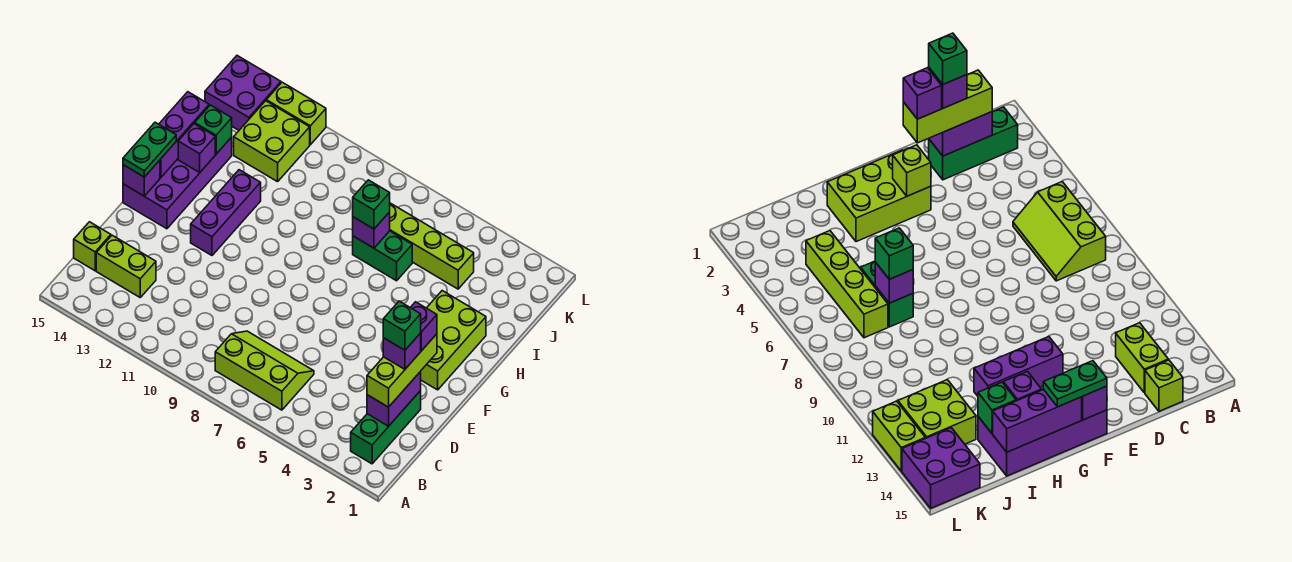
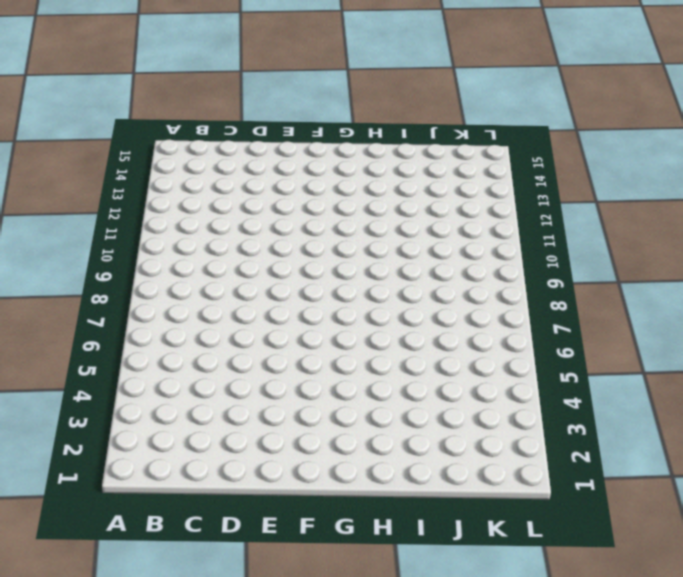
none -> green brick B2:D2 level 1
none -> lime slope B6:C8 level 1 top B
none -> lime brick C13:C14 level 1

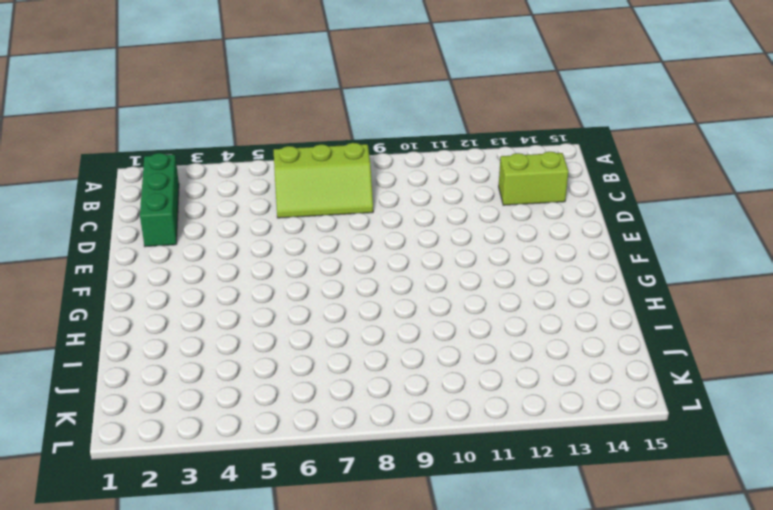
none -> lime brick C15 level 1
none -> lime brick F2:H3 level 1
none -> purple brick F12:H12 level 1

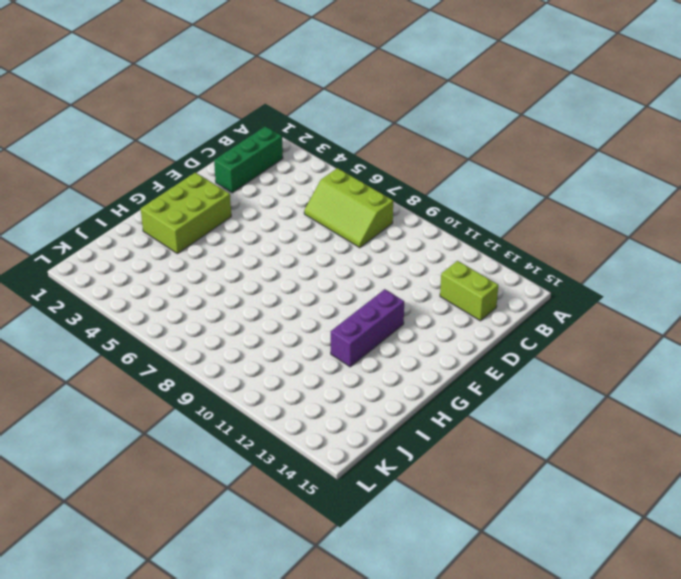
none -> lime brick C15 level 1
none -> purple brick F14:I15 level 1
none -> green brick I6:I7 level 1

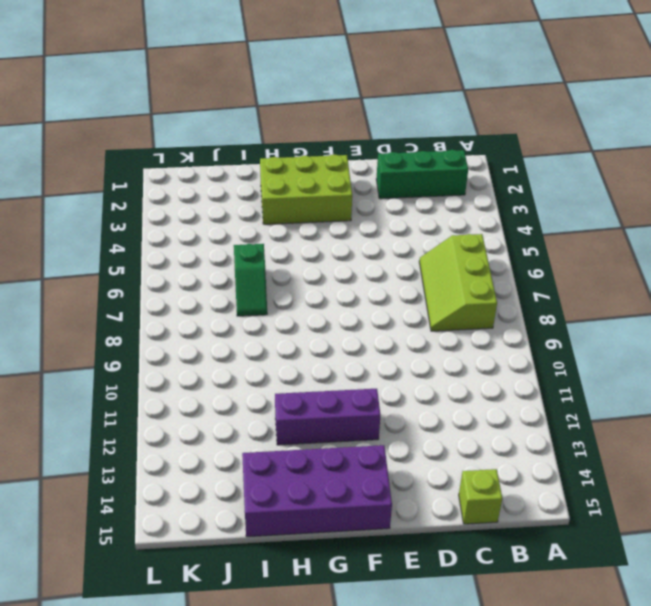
green slope I6:I7 level 1 top 6 -> green brick I6:I7 level 1
none -> lime brick C13:C14 level 1
none -> lime brick J4:J7 level 1
none -> lime brick J12:K13 level 1

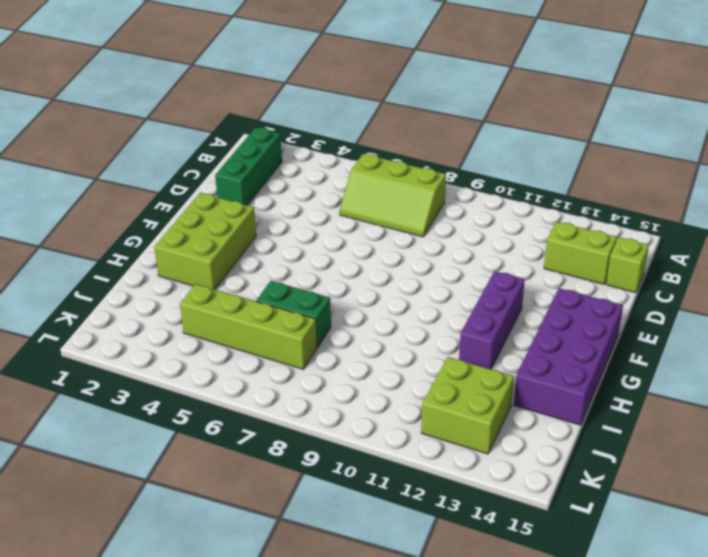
none -> purple brick K14:L15 level 1
none -> lime brick L12:L13 level 1
none -> purple brick C2:D2 level 2

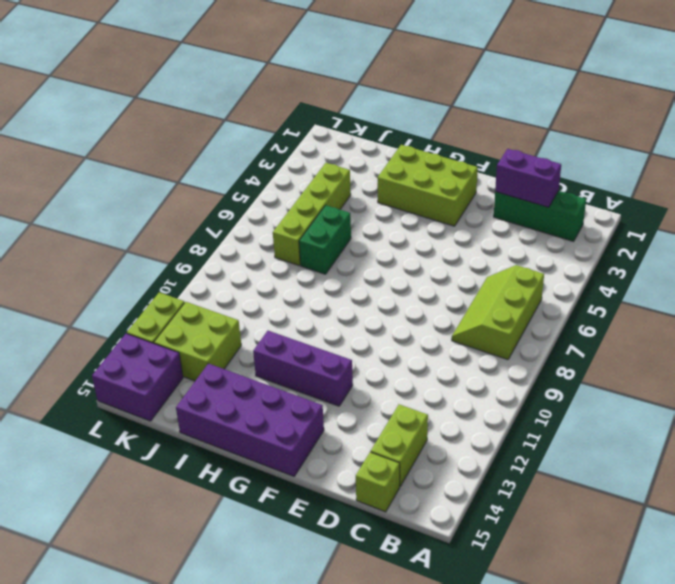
none -> lime brick F3 level 2
none -> purple brick F15 level 2
none -> purple brick G15:I15 level 2

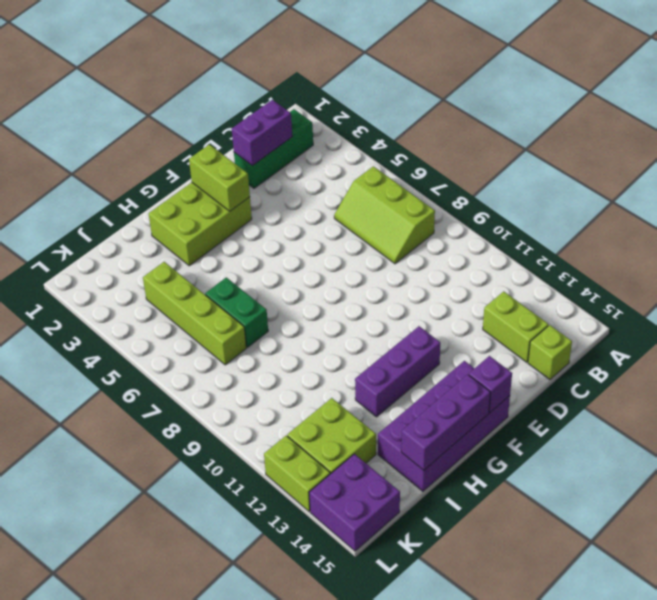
lime brick F2:F3 level 2 -> lime brick F3 level 2
none -> purple brick H14 level 2
none -> purple brick I7 level 2
none -> green brick I14 level 2

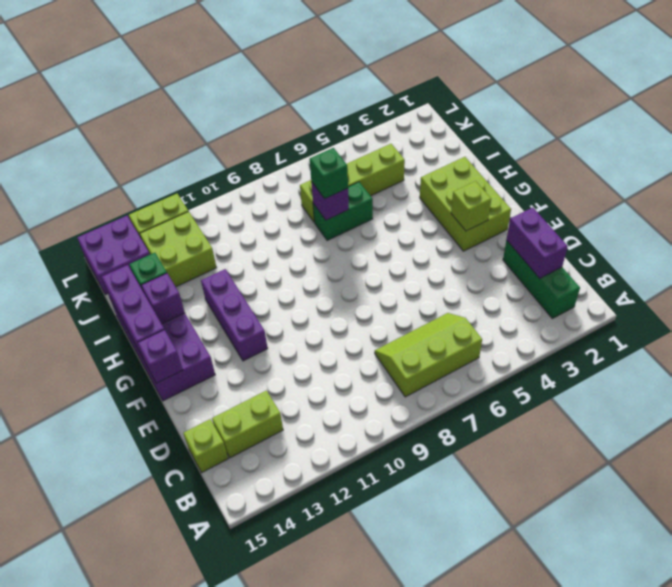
none -> lime brick C2:E2 level 3
none -> green plate F15:G15 level 3
none -> purple brick D2 level 4

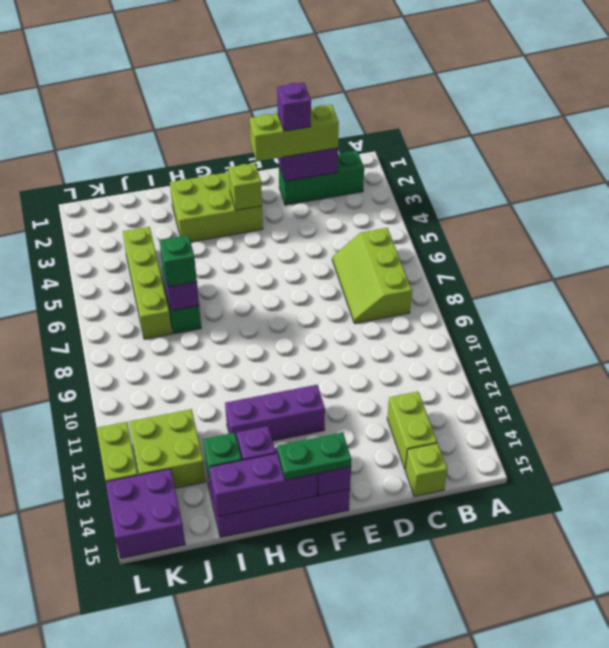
none -> purple brick E2 level 4
none -> green brick D2 level 5

